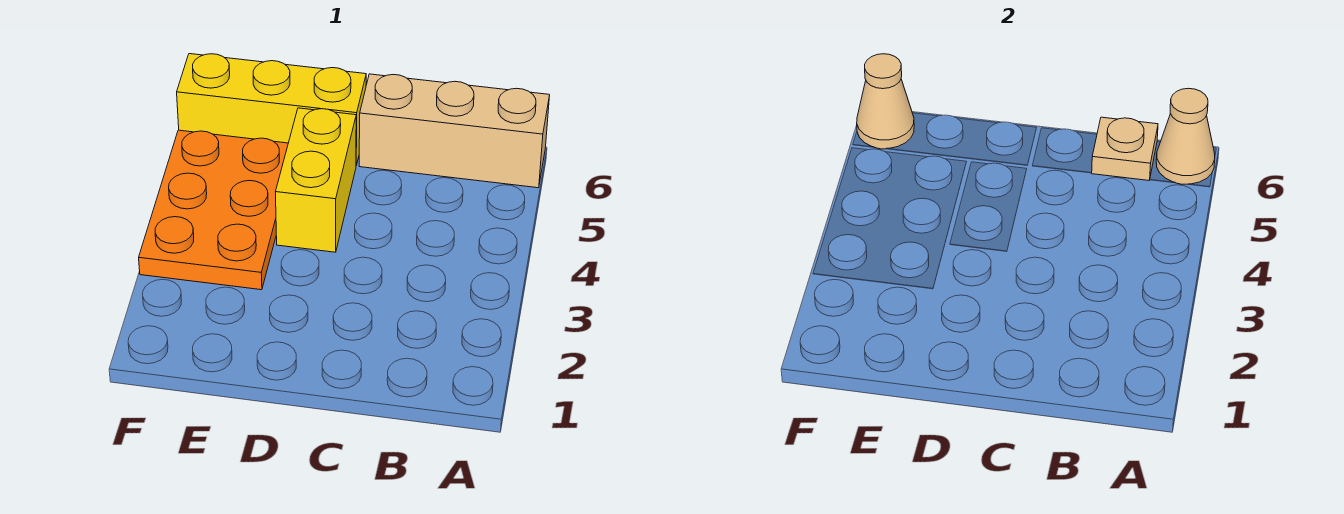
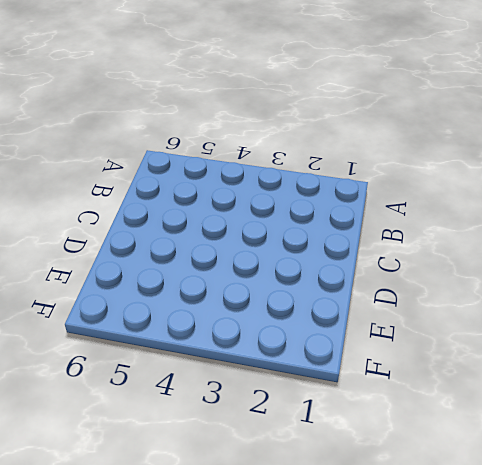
none -> tan brick A6:C6 level 1
none -> yellow brick D4:D5 level 1

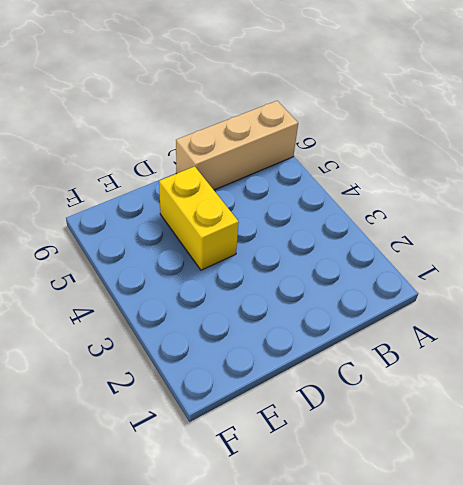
none -> yellow brick D6:F6 level 1
none -> orange plate E3:F5 level 1

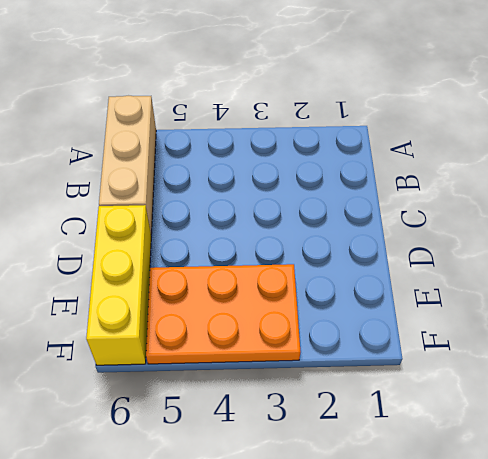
none -> yellow brick D4:D5 level 1
none -> tan cone A6 level 2

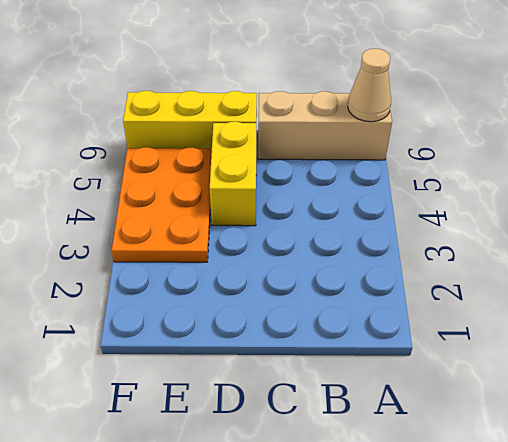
none -> tan plate B6 level 2
none -> tan cone F6 level 2

